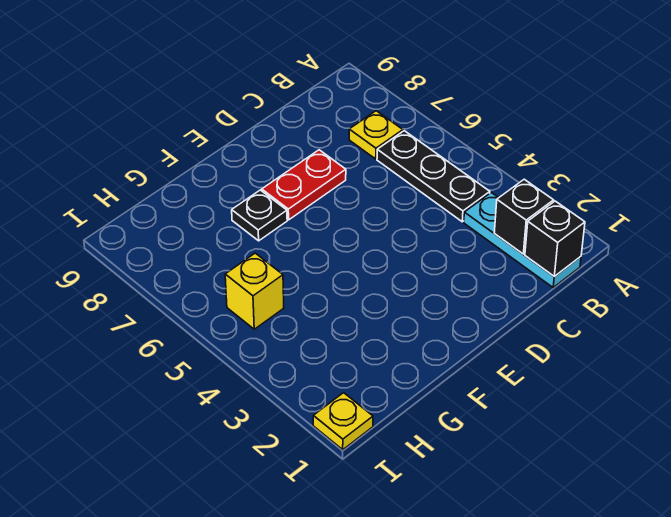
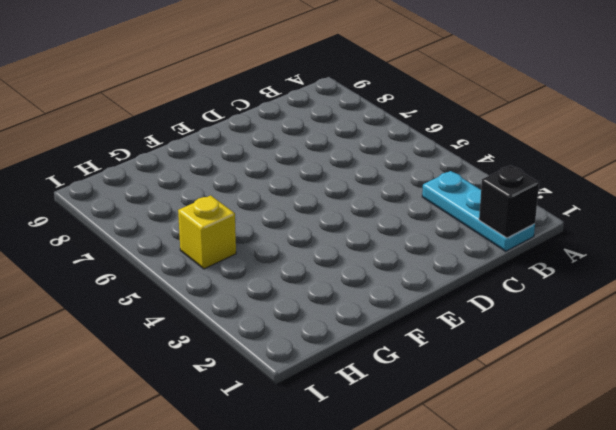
none -> black plate B4:B6 level 1
none -> yellow plate B7 level 1

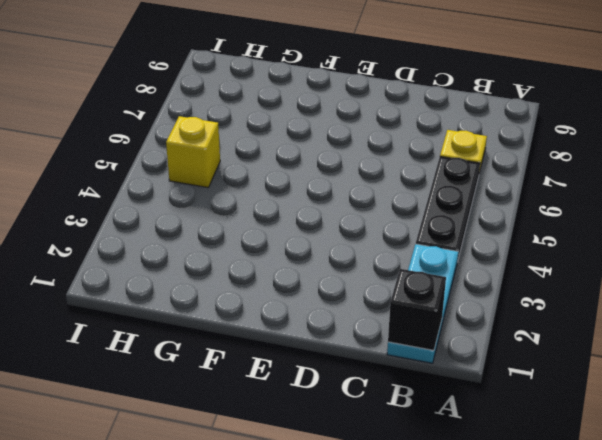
none -> red plate D7:E7 level 1
none -> black plate F7 level 1

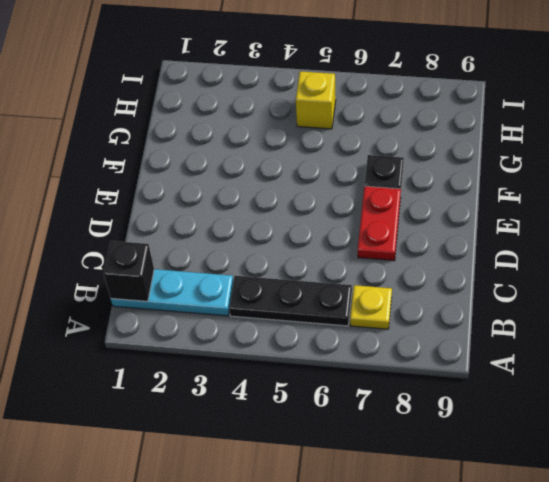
none -> yellow plate I1 level 1
none -> black brick B2 level 2

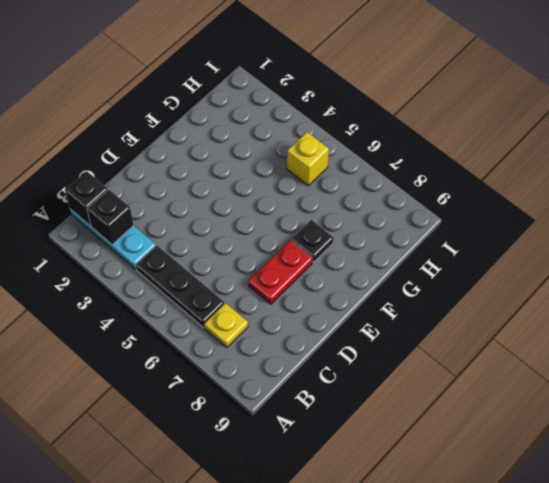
none -> yellow plate I1 level 1

